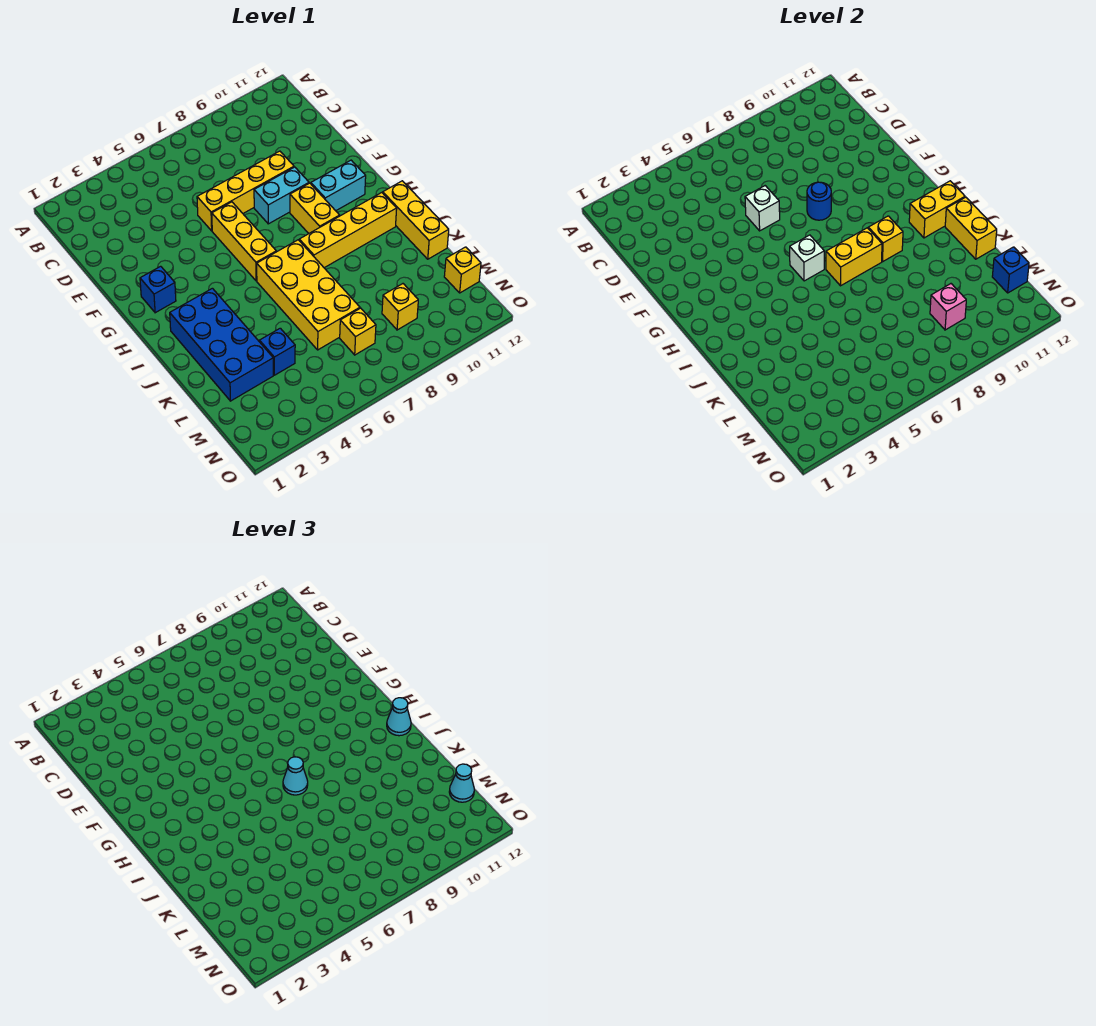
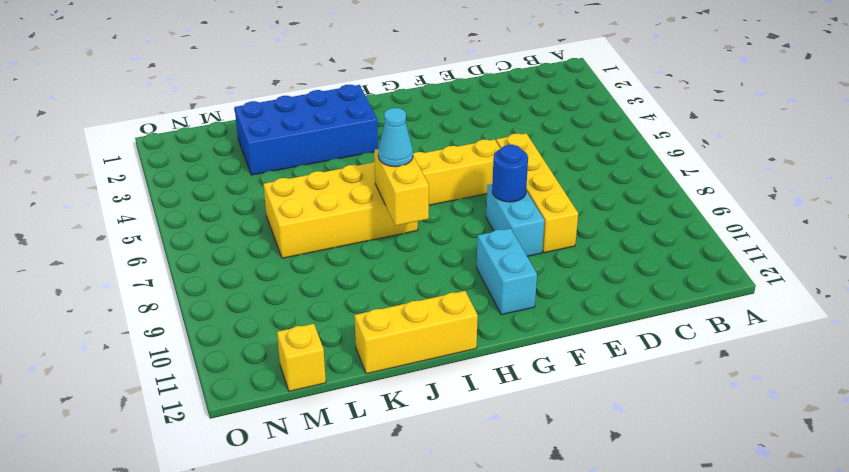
none -> blue brick G2 level 1
none -> yellow brick G9:H9 level 1
none -> yellow brick I8:I11 level 1

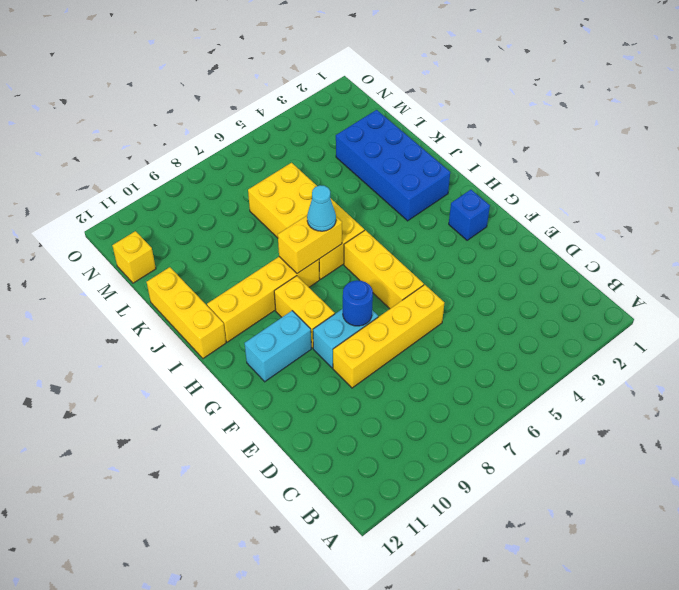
none -> blue brick L4 level 1
none -> yellow brick M7 level 1
none -> yellow brick M9 level 1

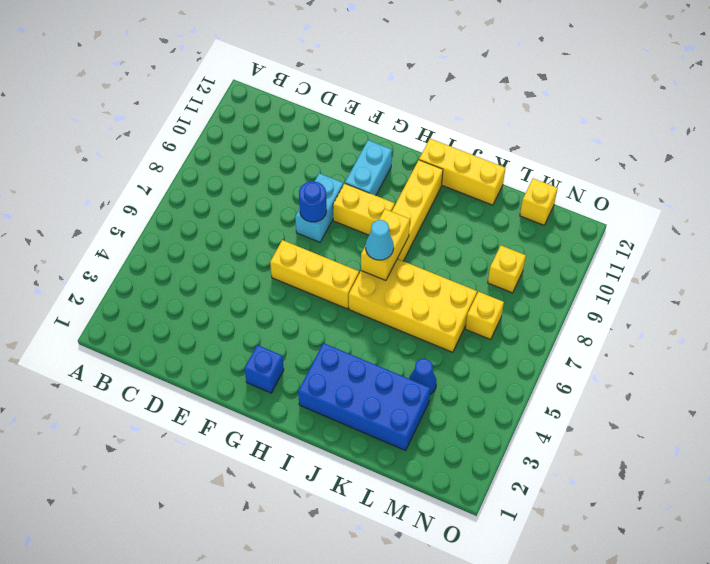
blue cone L4 level 1 -> blue brick L4 level 1
none -> yellow brick E6:E9 level 1
none -> white brick E6 level 2
none -> white brick H6 level 2

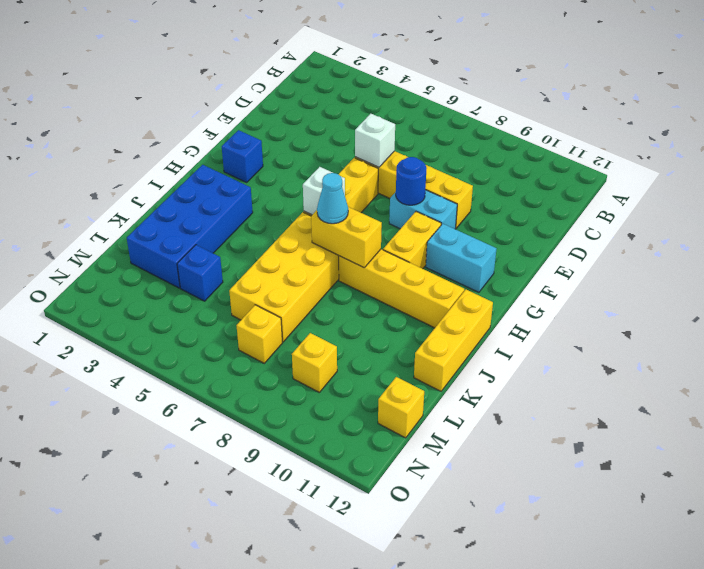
none -> yellow brick I9 level 2
none -> yellow brick I11:I12 level 2
none -> yellow brick J12:K12 level 2

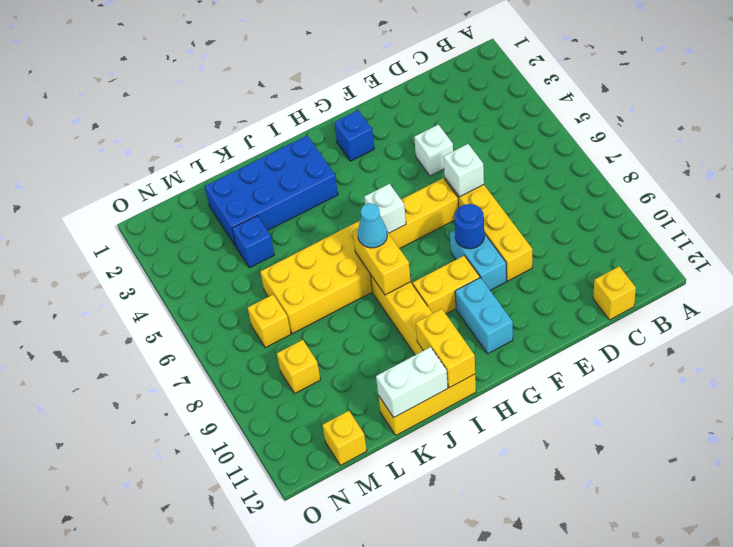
yellow brick C12 level 1 -> yellow brick I9 level 2
white brick E4 level 1 -> none
white brick J12:K12 level 2 -> yellow brick J12:K12 level 2
none -> pink brick M9 level 2
none -> blue brick M12 level 2
none -> cyan cone I12 level 3

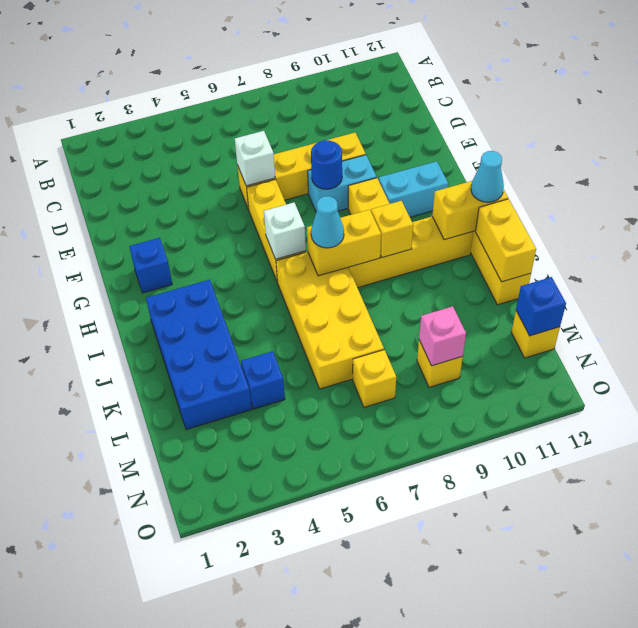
none -> cyan cone M12 level 3

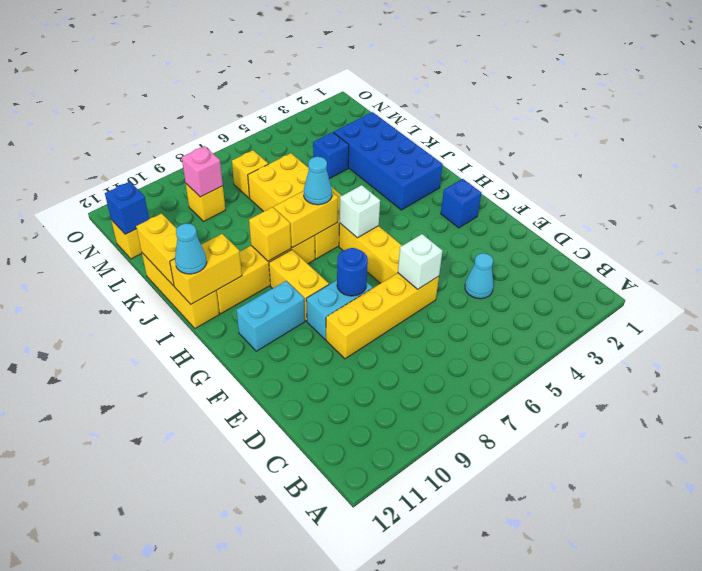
cyan cone D4 level 1 -> cyan cone M12 level 3

